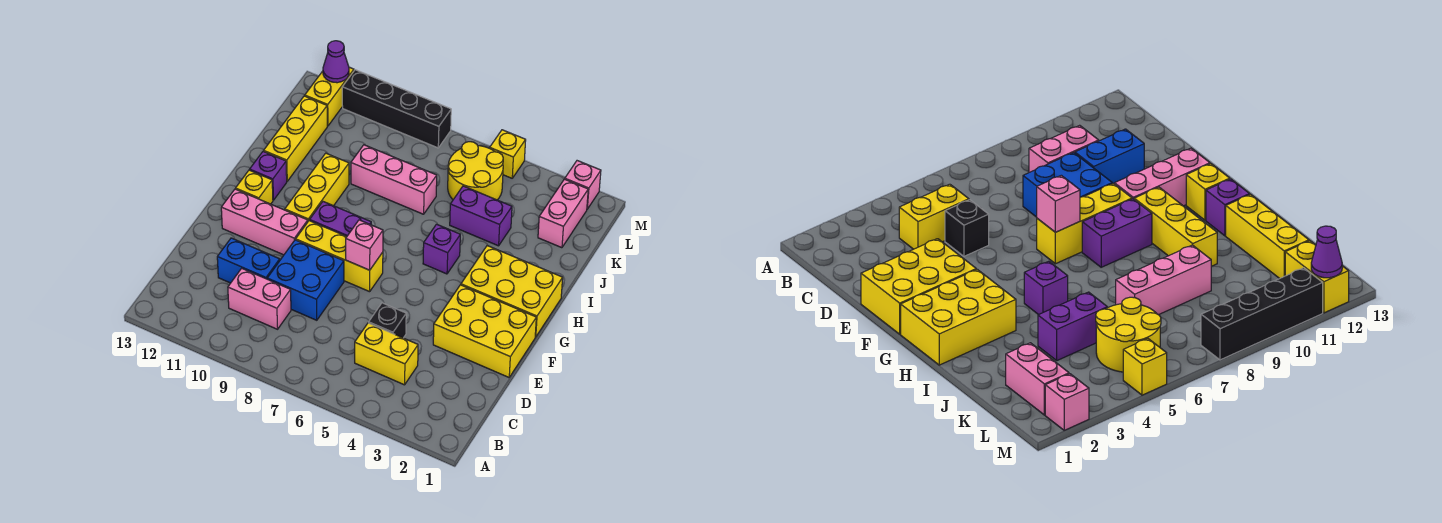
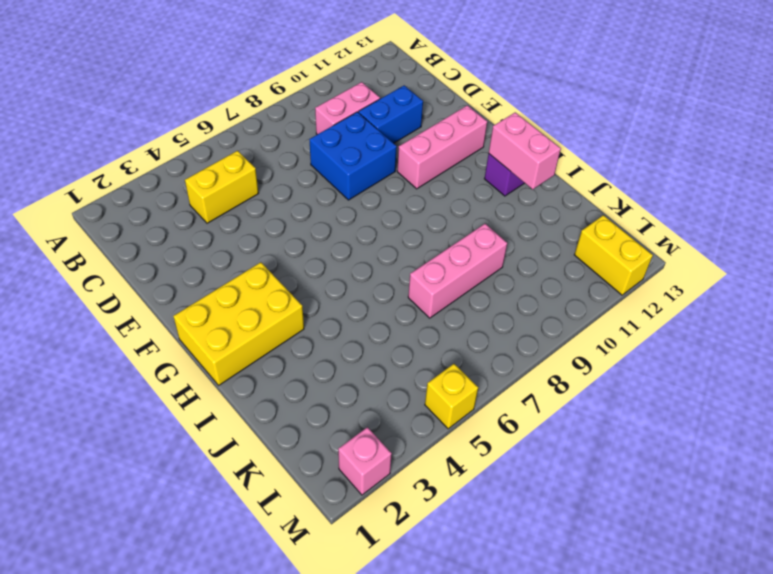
pink brick H12:I12 level 2 -> pink brick K2:L2 level 1
none -> black brick D5 level 1
none -> yellow brick E1:F3 level 1
none -> yellow brick F7:F9 level 1

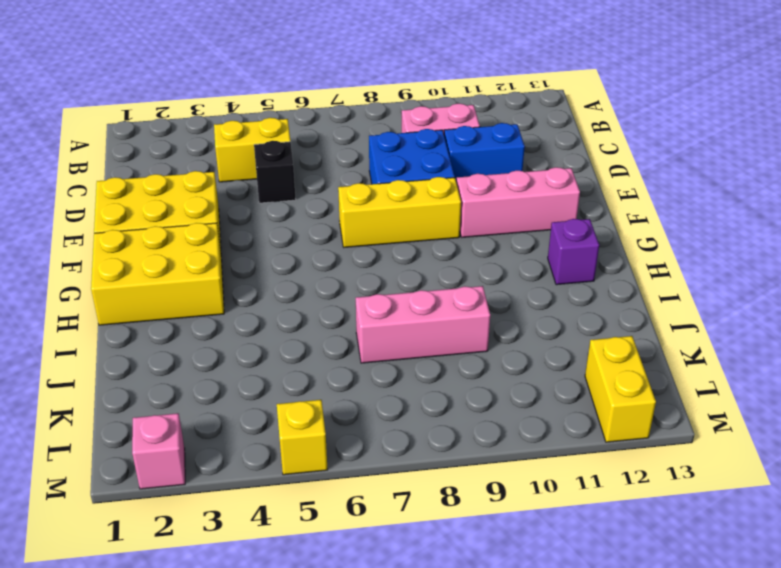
none -> purple brick G8:G9 level 1
none -> yellow brick G10:I10 level 1
none -> yellow brick G12 level 1

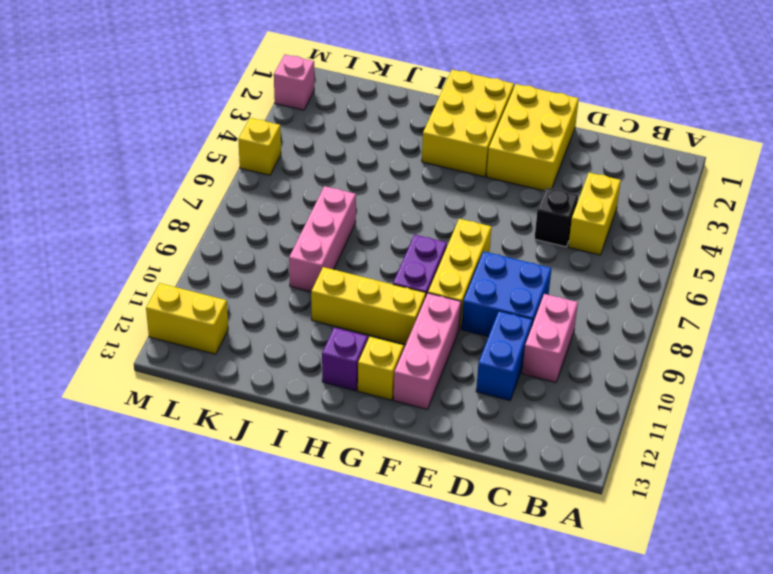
none -> purple brick H5 level 1
none -> yellow brick I12:K12 level 1
none -> purple brick J4:J5 level 1

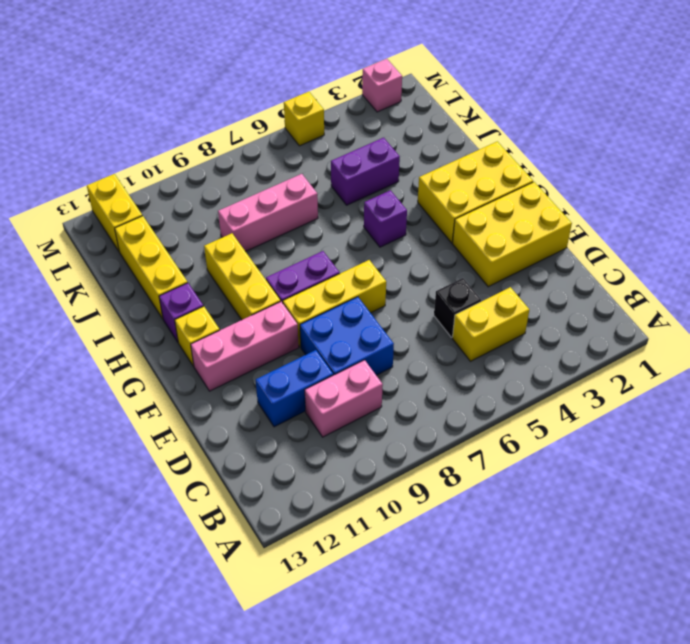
none -> pink brick K2:L2 level 1
none -> yellow round brick K5:L6 level 1
none -> black brick M8:M11 level 1

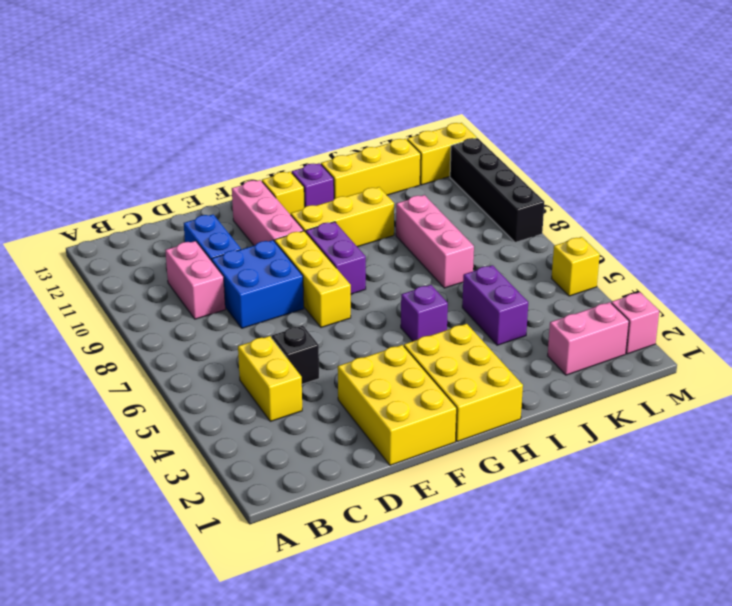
none -> yellow round brick K5:L6 level 1
none -> pink brick F7 level 2
none -> purple cone M12 level 2

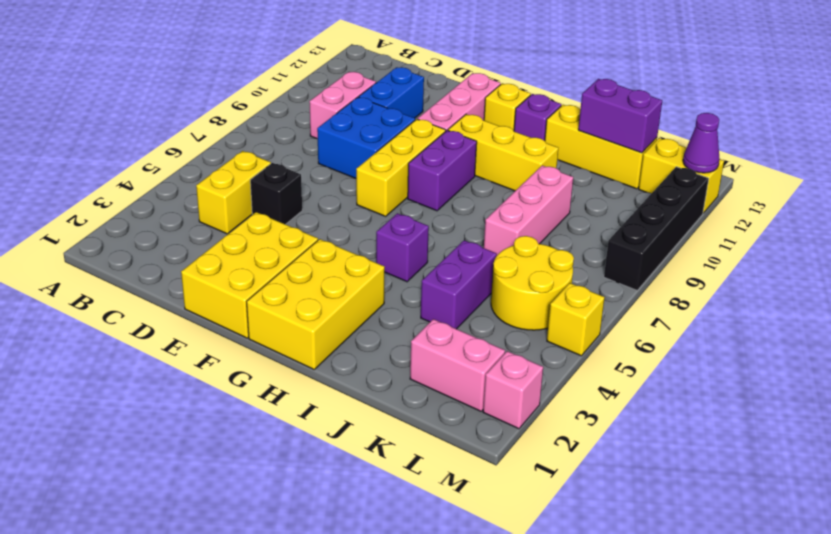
purple brick J12:K12 level 2 -> none
none -> pink brick F7 level 2

